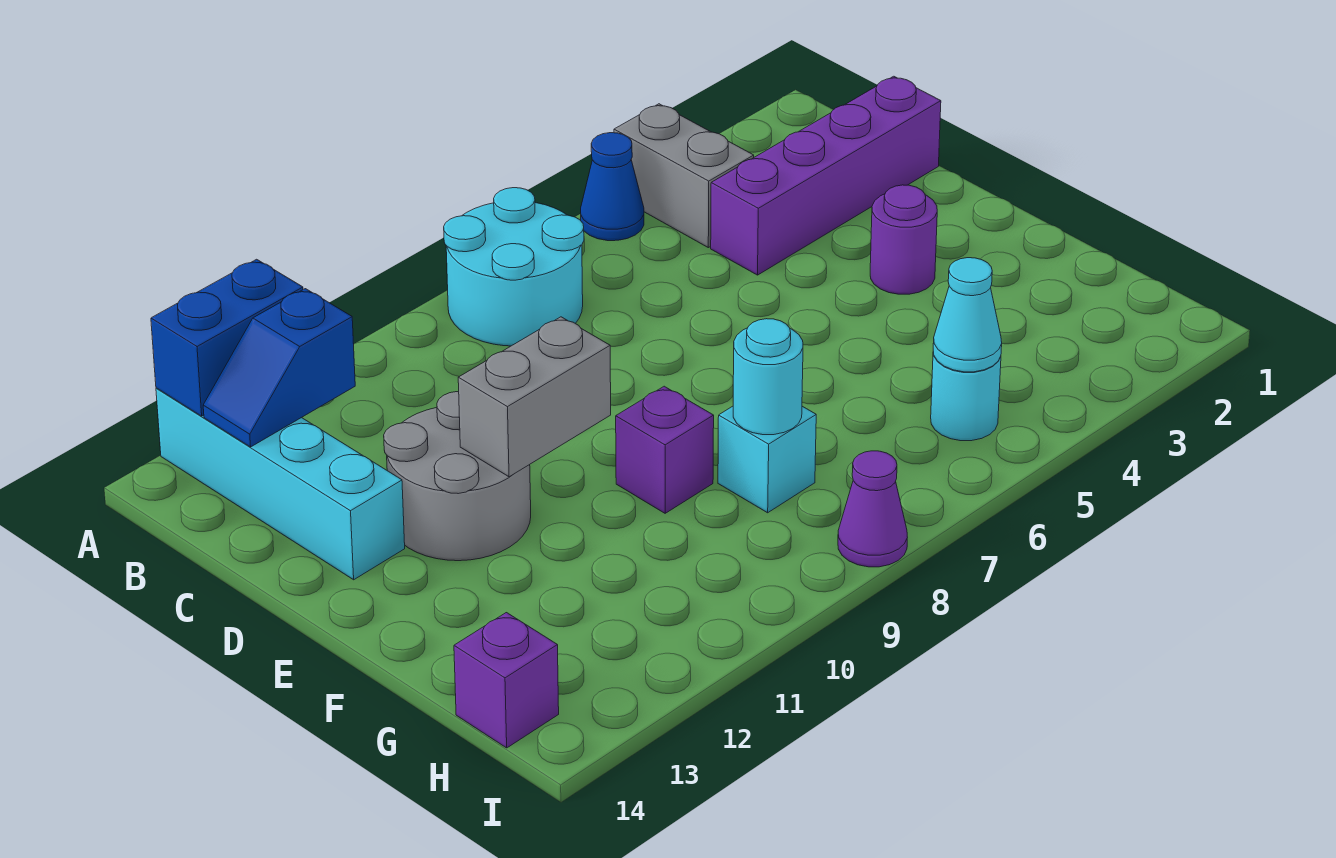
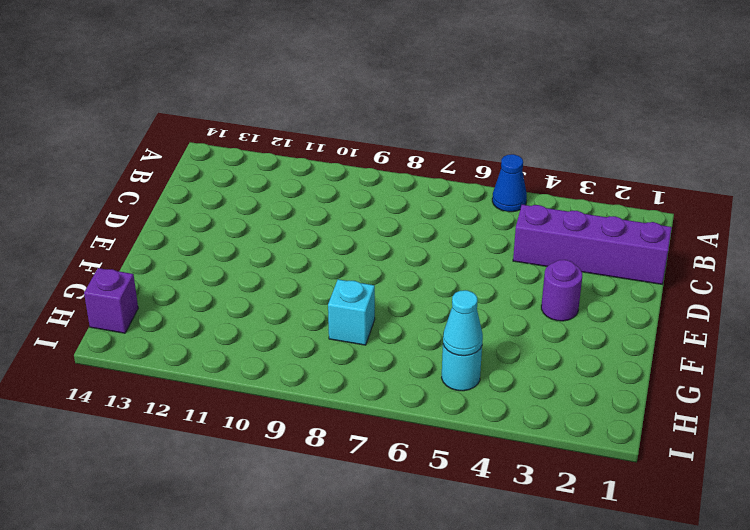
none -> grey brick A4:B4 level 1
none -> cyan round brick A7:B8 level 1
none -> cyan brick A13:D13 level 1

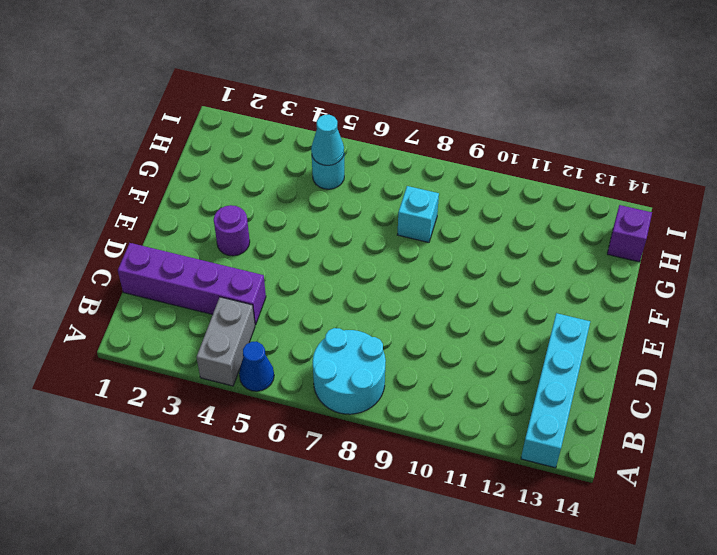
none -> grey round brick D11:E12 level 1
none -> purple brick F9 level 1
none -> purple cone I8 level 1

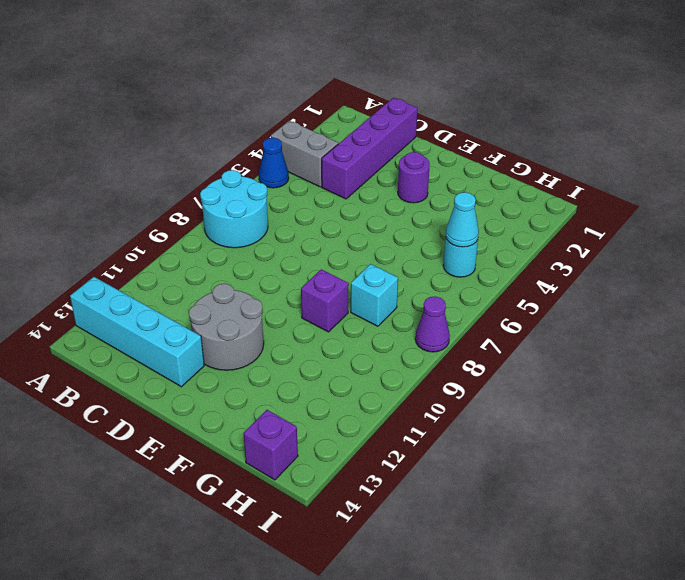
none -> blue brick A12:A13 level 2
none -> blue slope B12:B13 level 2 top 12
none -> grey brick E10:E11 level 2

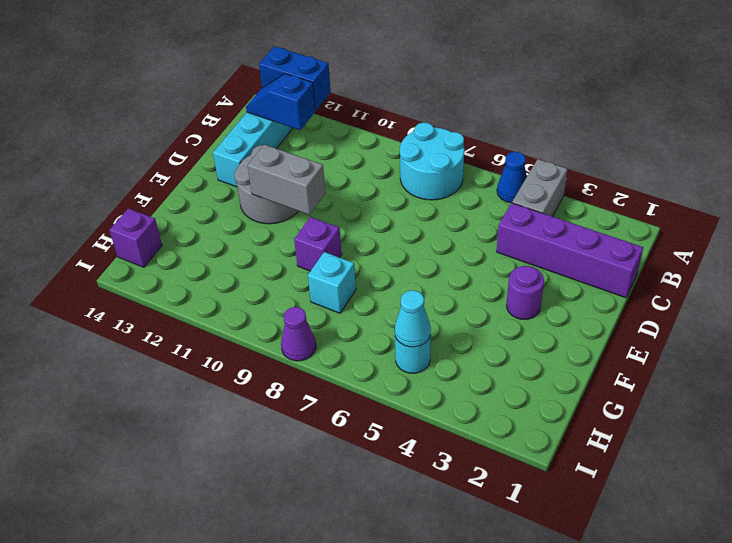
none -> cyan round brick G8 level 2

